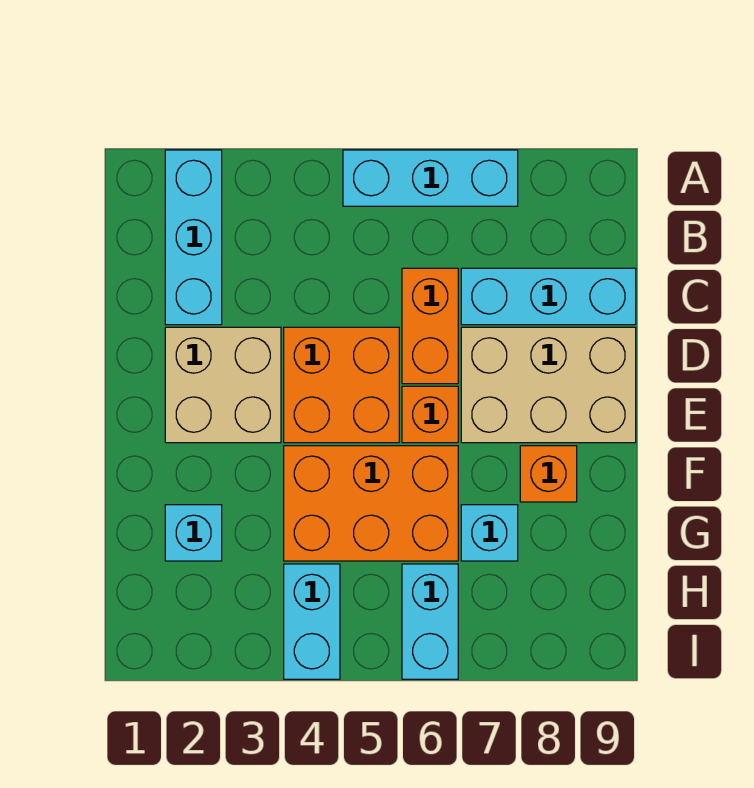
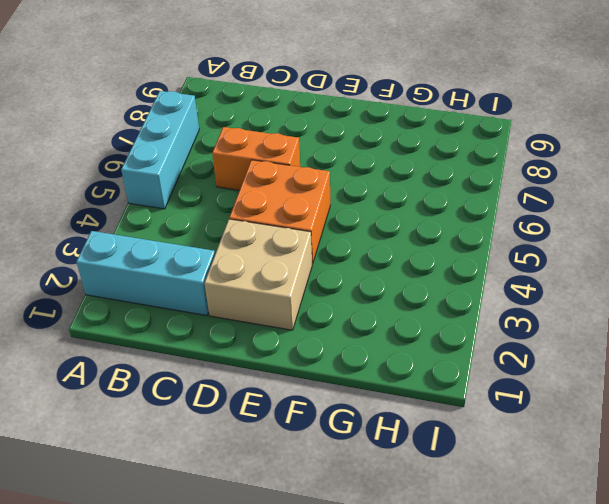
none -> cyan brick C7:C9 level 1
none -> tan brick D7:E9 level 1
none -> orange brick E6 level 1

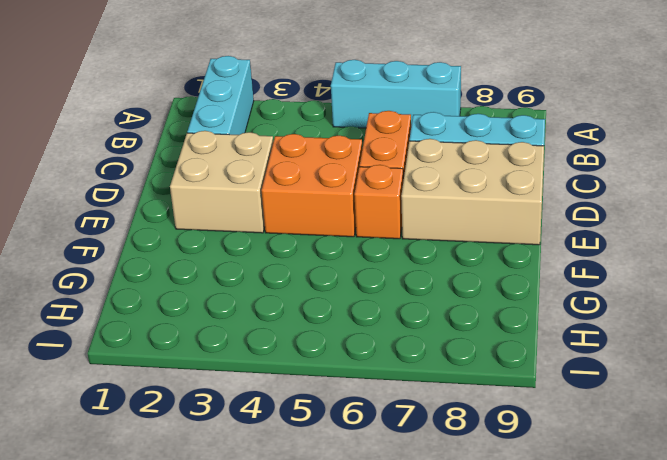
none -> orange brick F4:G6 level 1
none -> orange brick F8 level 1
none -> cyan brick G2 level 1

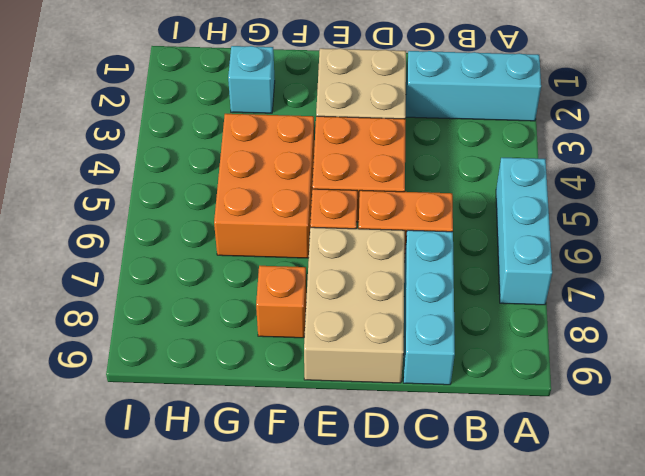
none -> cyan brick G7 level 1
none -> cyan brick H4:I4 level 1
none -> cyan brick H6:I6 level 1

